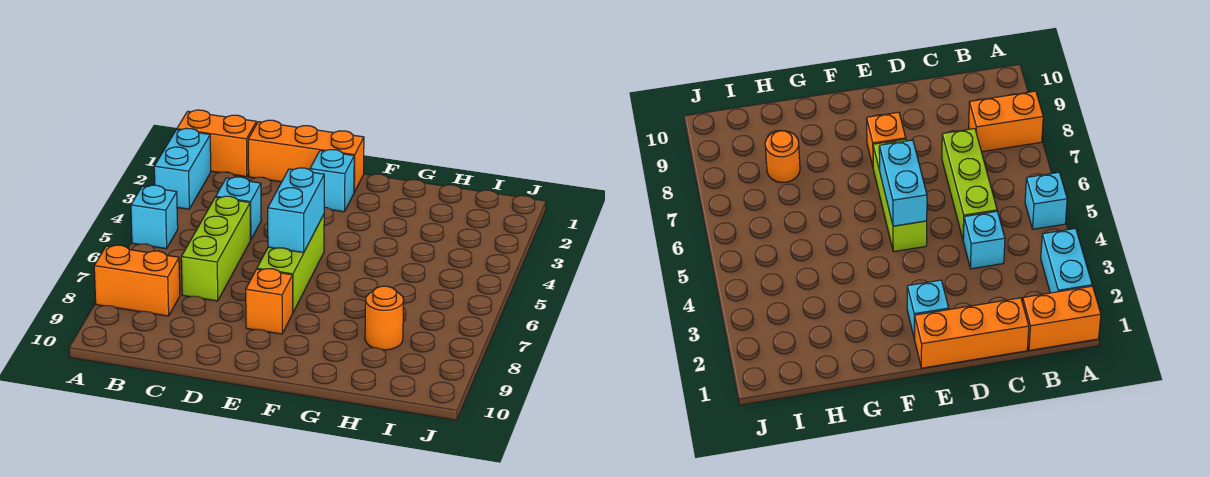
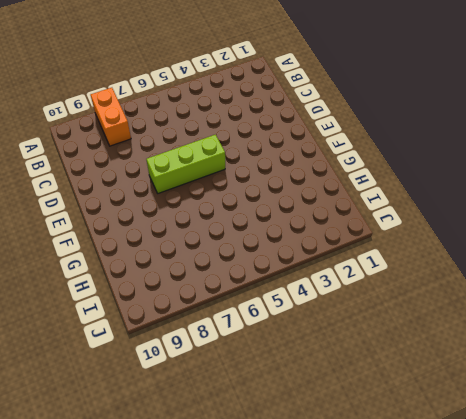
none -> orange brick A1:B1 level 1
none -> cyan brick A2:A3 level 1
none -> cyan brick A5 level 1

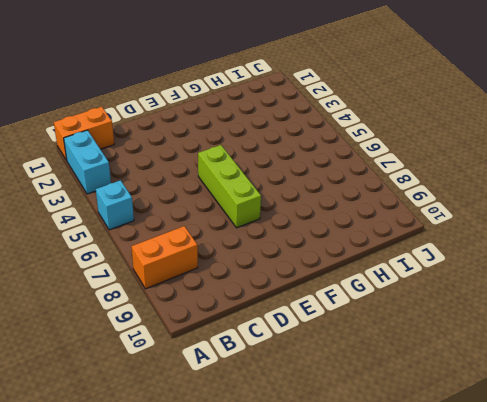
none -> orange brick C1:E1 level 1
none -> cyan brick C4 level 1
none -> lime brick C5:C7 level 1

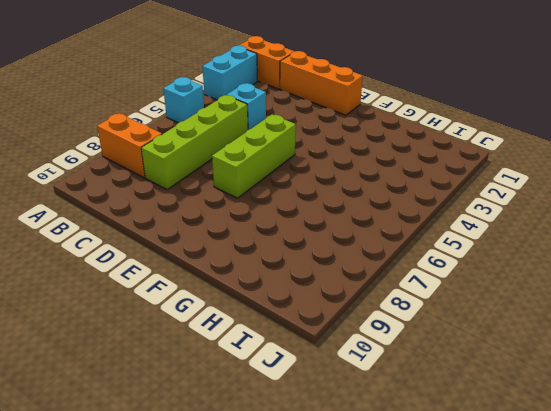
lime brick C5:C8 level 1 -> lime brick C5:C7 level 1
none -> cyan brick E2 level 1
none -> orange brick E8 level 1
none -> orange round brick H8 level 1

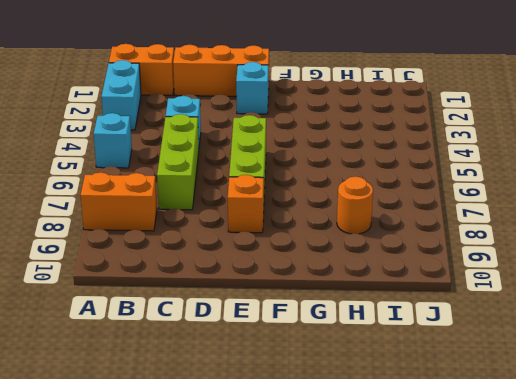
none -> cyan brick E5:E6 level 2

